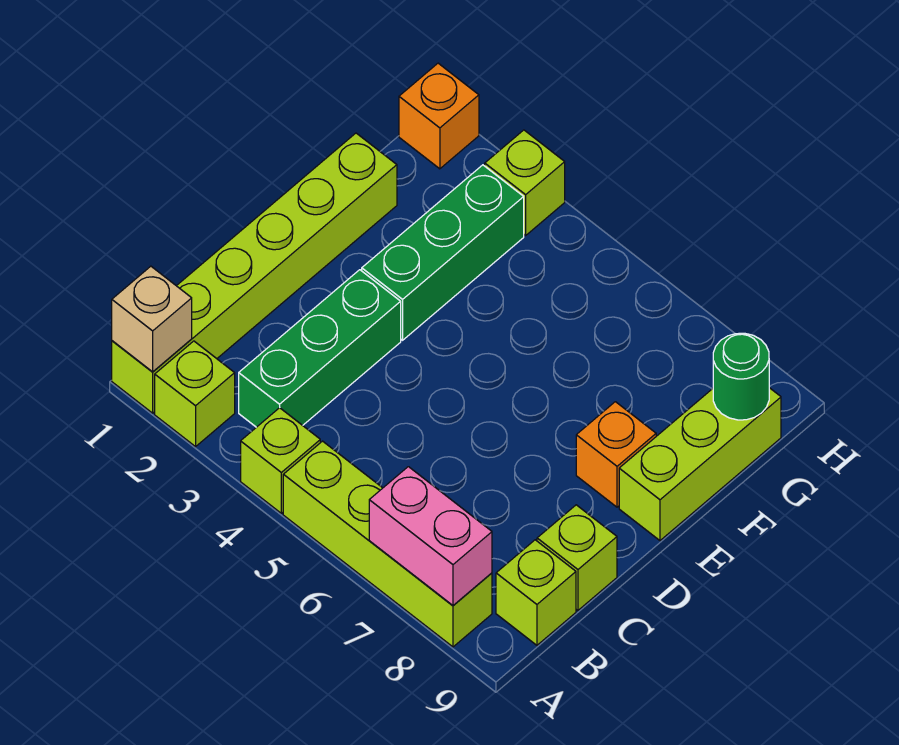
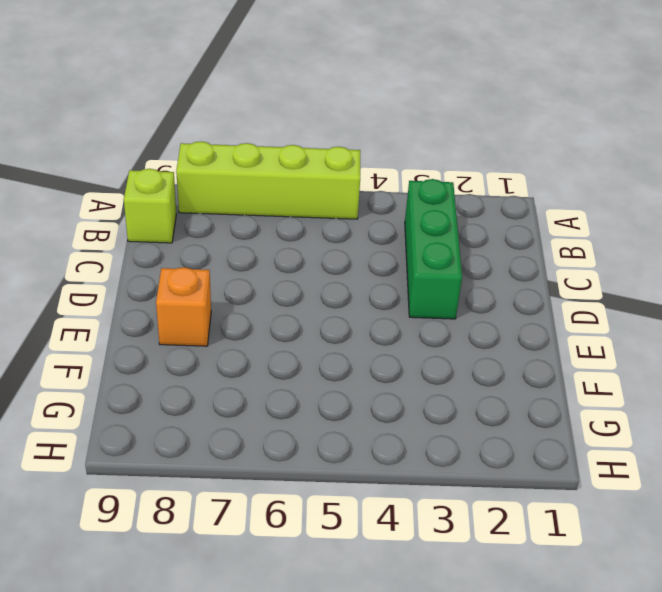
none -> lime brick A1:F1 level 1
none -> lime brick A2 level 1
none -> lime brick A4 level 1

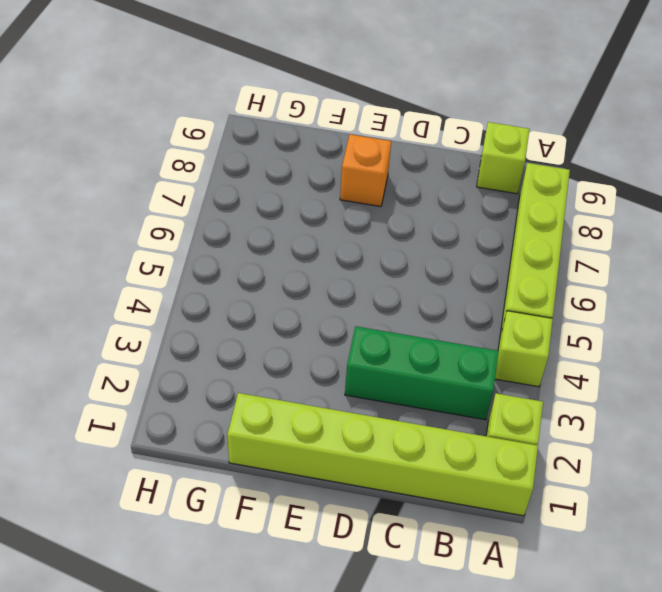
none -> lime brick C9 level 1
none -> green brick E3:G3 level 1
none -> lime brick E9:G9 level 1

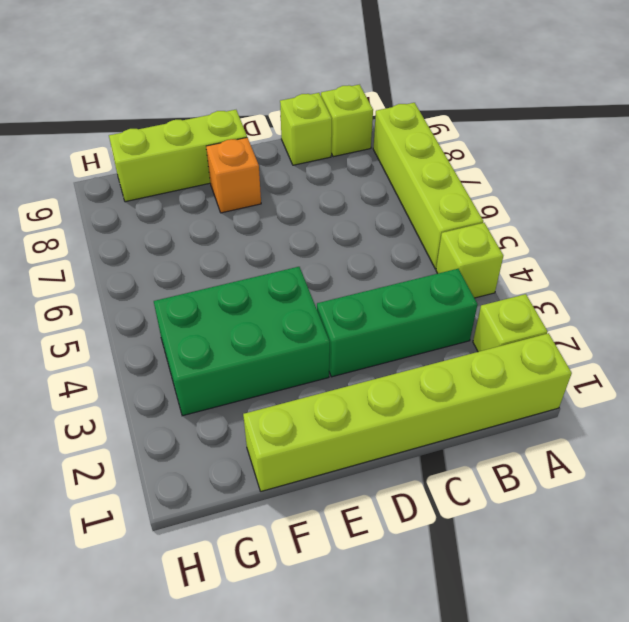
green brick E3:G4 level 1 -> green brick E3:G3 level 1
none -> orange brick H1 level 1
none -> lime brick H3 level 1
none -> tan brick A1 level 2

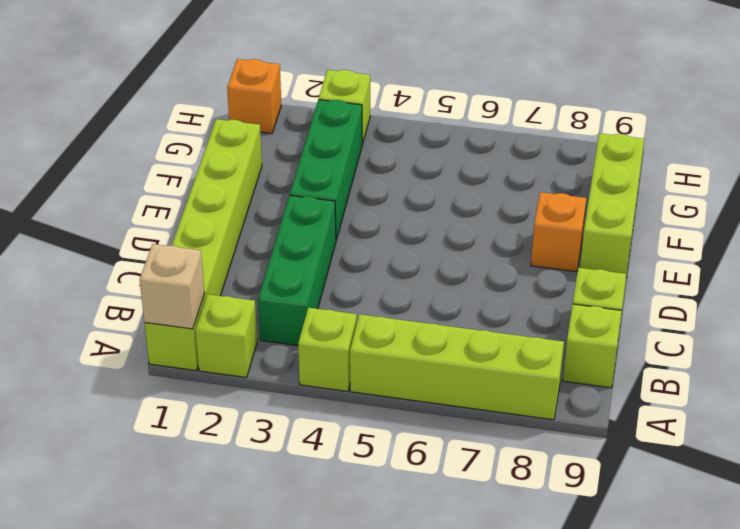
none -> pink brick A7:A8 level 2
none -> green round brick G9 level 2

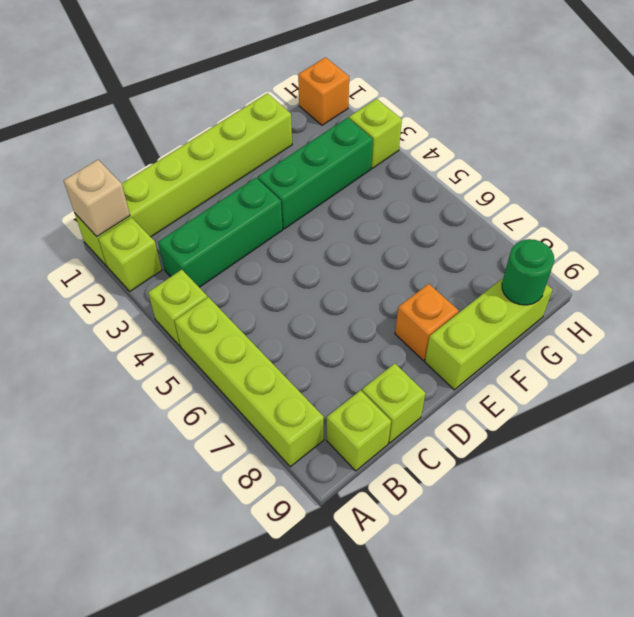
none -> pink brick A7:A8 level 2

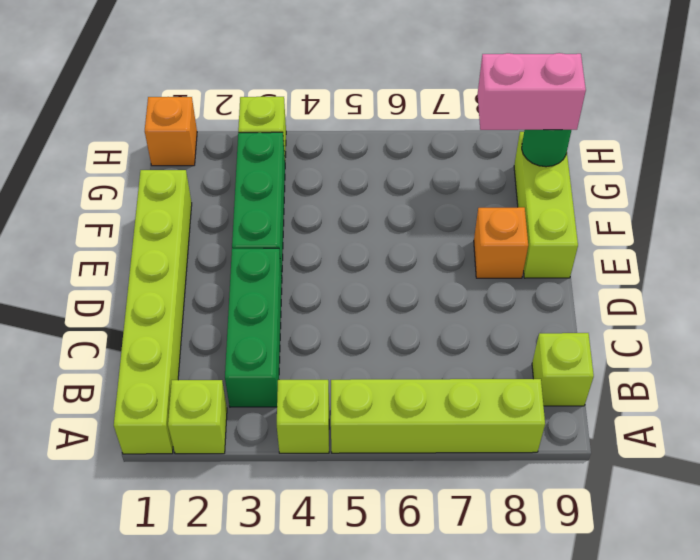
pink brick G8:G9 level 3 -> pink brick A7:A8 level 2
none -> lime brick C9 level 1
none -> tan brick A1 level 2

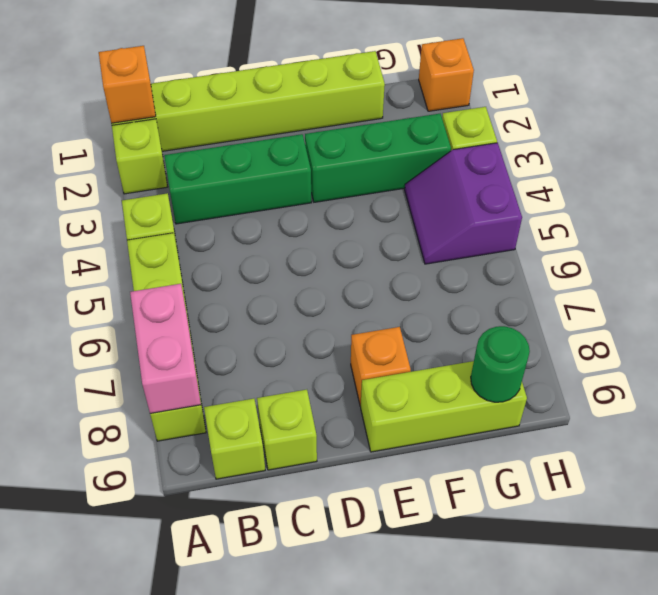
orange brick A1 level 2 -> tan brick A1 level 2
purple slope G4:H5 level 1 top H -> none

